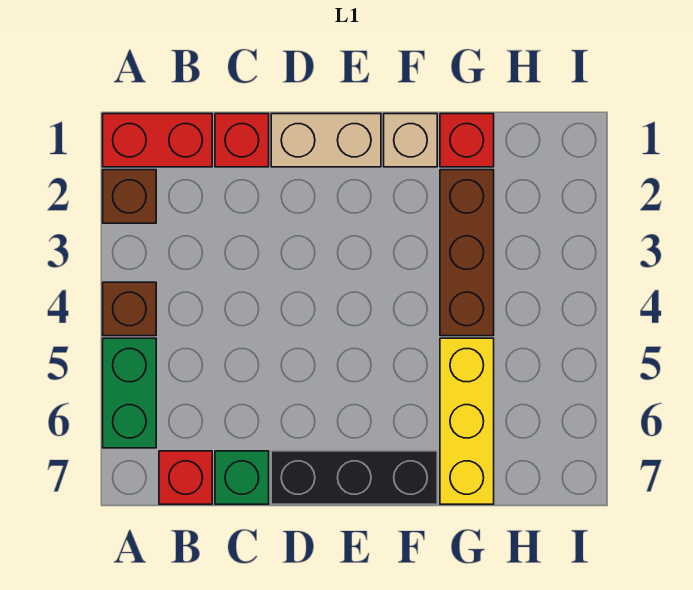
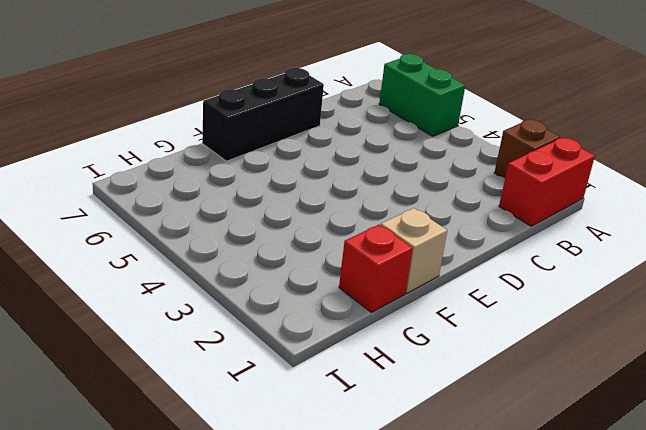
none -> brown brick A4 level 1
none -> red brick B7 level 1
none -> red brick C1 level 1

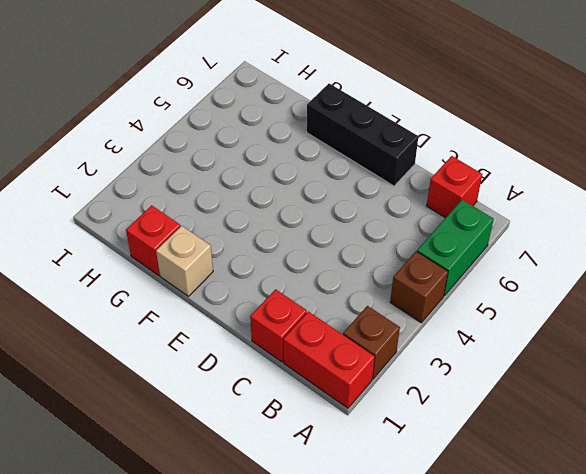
none -> green brick C7 level 1
none -> tan brick D1:E1 level 1
none -> brown brick G2:G4 level 1

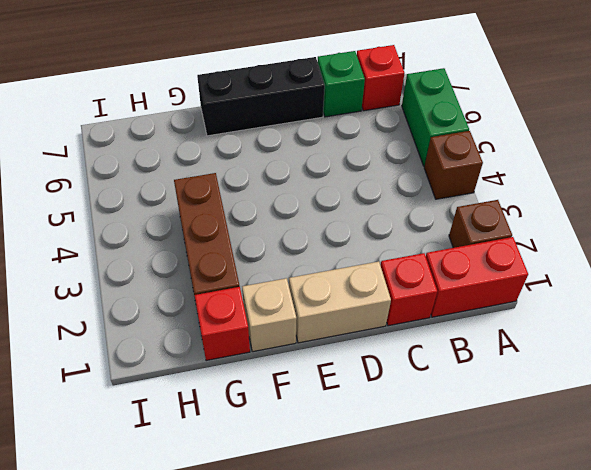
none -> yellow brick G5:G7 level 1

